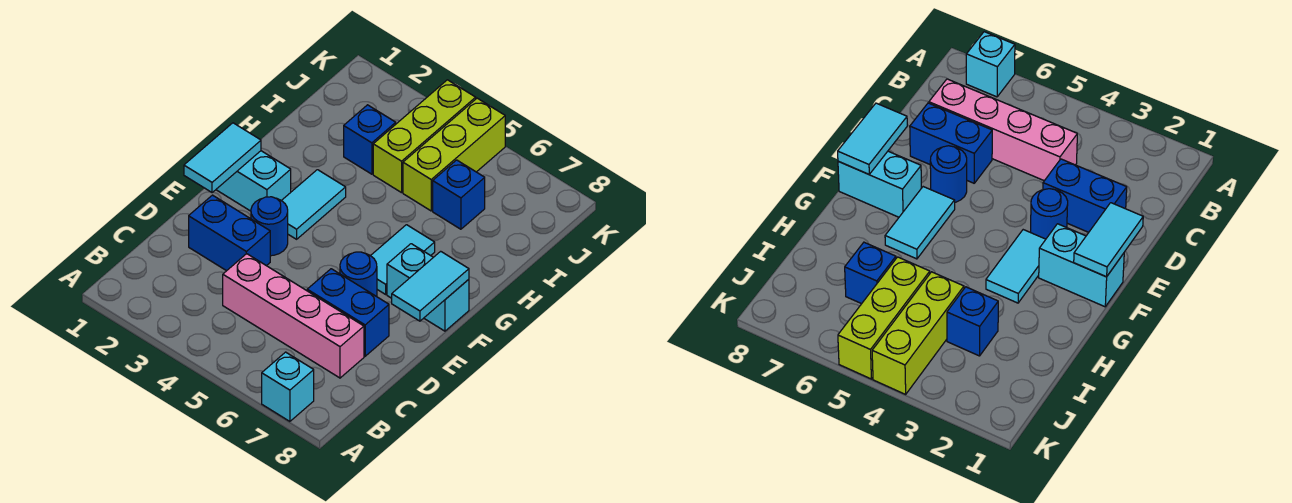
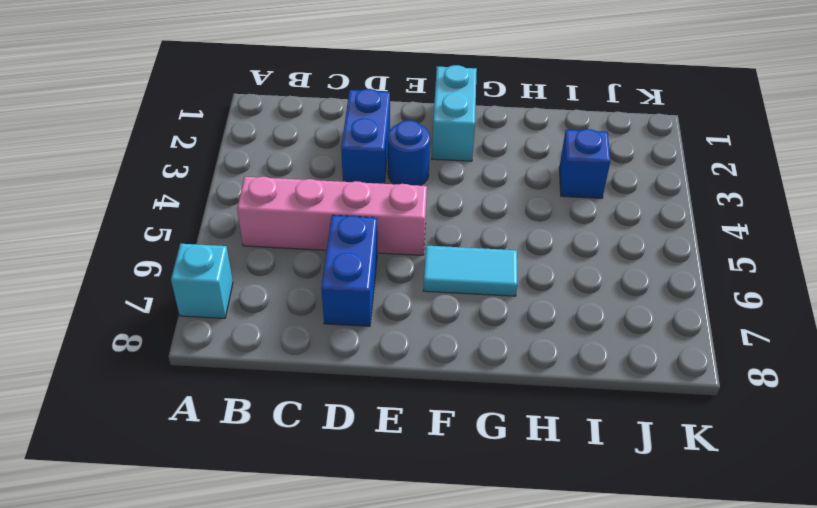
pink brick B5:E5 level 1 -> pink brick C4:C7 level 1
none -> blue round brick E6 level 1
none -> cyan tile F3:G3 level 1
none -> cyan brick F7:F8 level 1

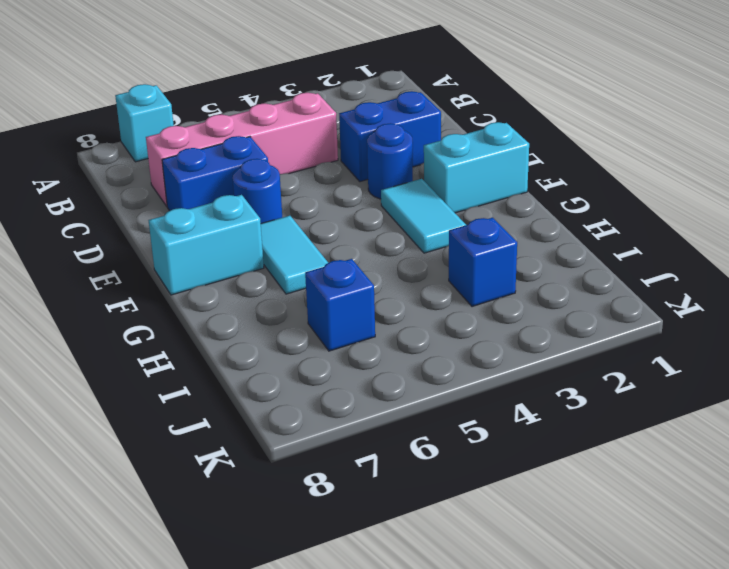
none -> lime brick I4:K4 level 1
none -> lime brick I5:K5 level 1
none -> cyan tile E1:F1 level 2

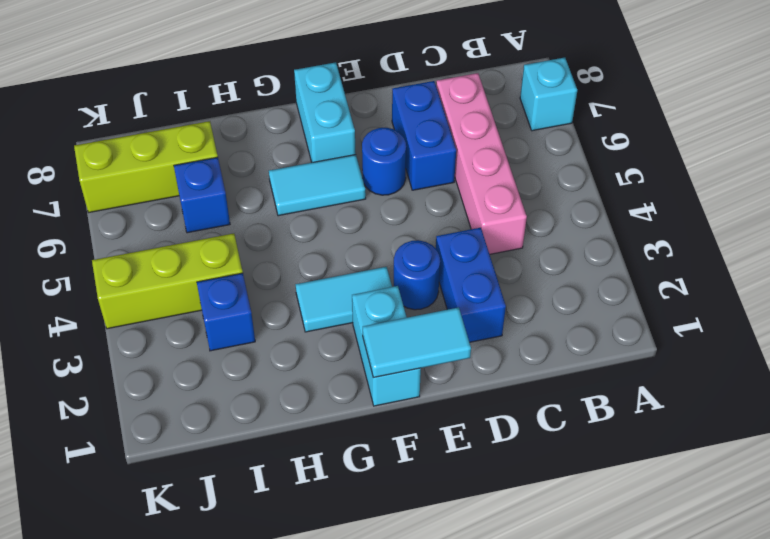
lime brick I7:K7 level 1 -> lime brick I5:K5 level 1
none -> cyan tile E8:F8 level 2

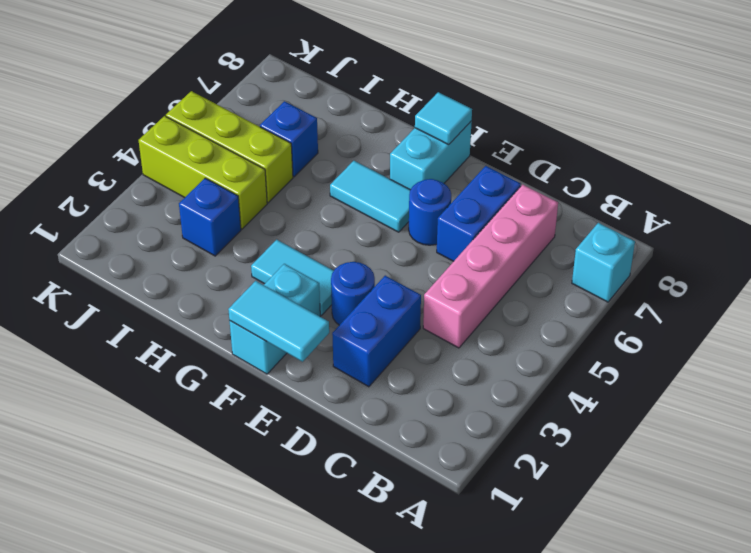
cyan tile F8 level 2 -> cyan tile E8:F8 level 2

